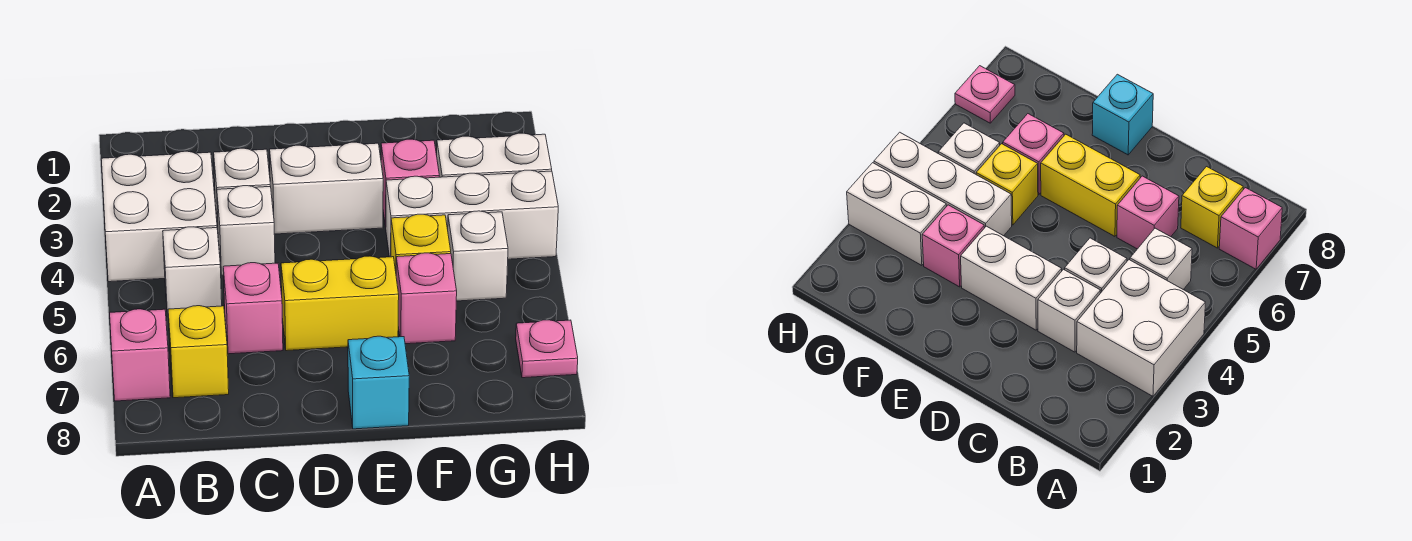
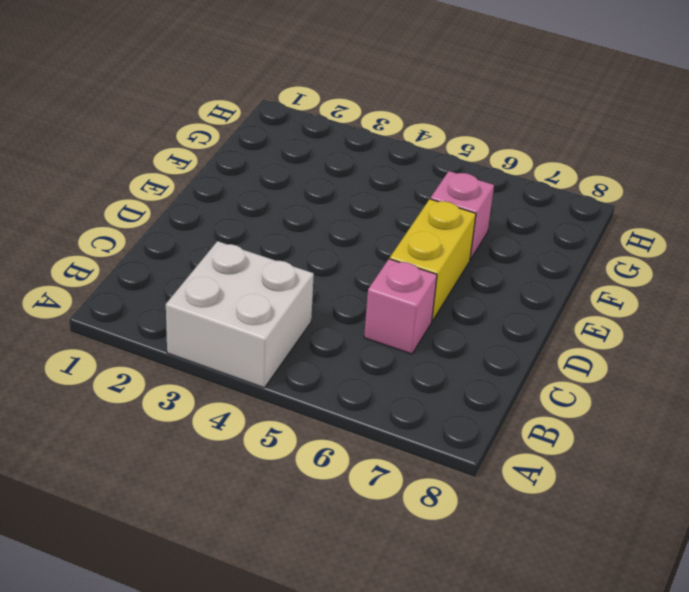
none -> pink brick A7 level 1
none -> white brick B5 level 1
none -> yellow brick B7 level 1

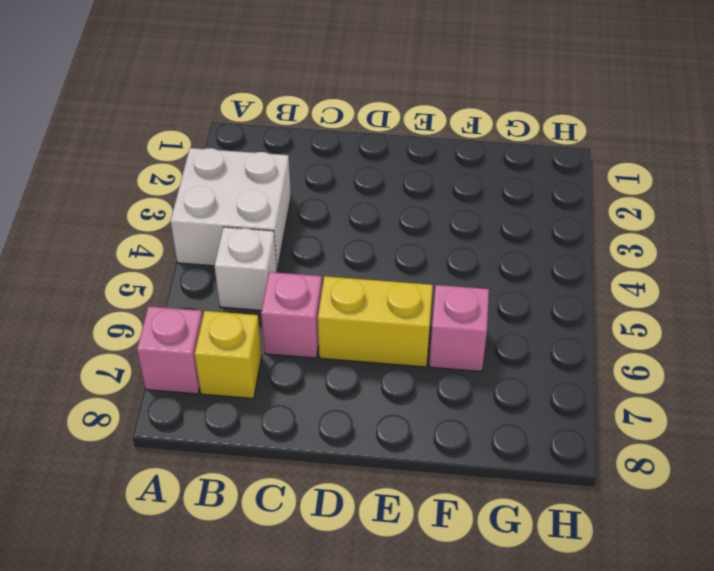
none -> white brick C3 level 1
none -> white brick C4 level 1
none -> white brick D3:E3 level 1

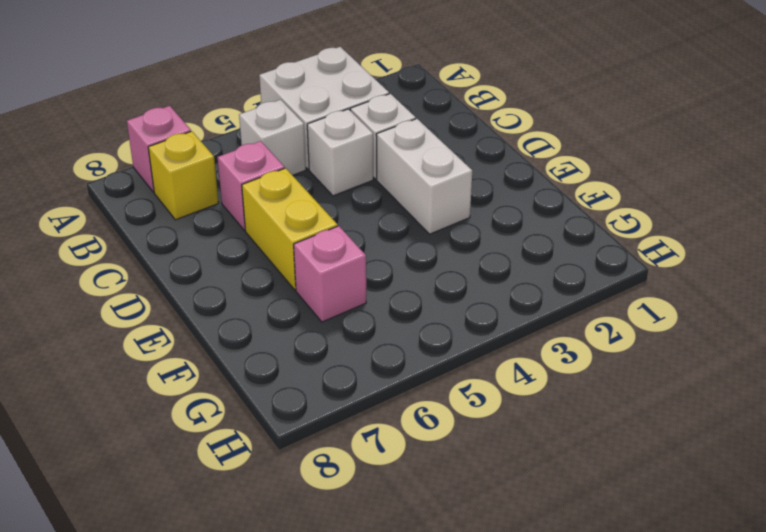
none -> cyan brick E8 level 1
none -> pink brick F3 level 1
none -> white brick F4:H4 level 1

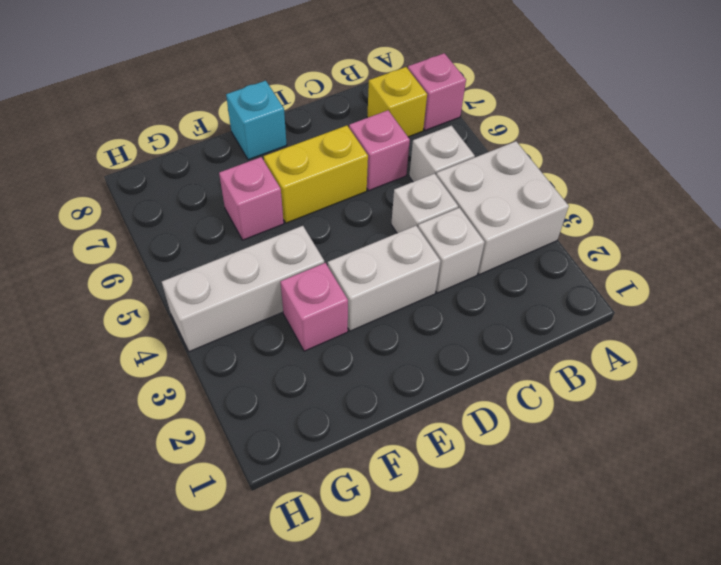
none -> yellow brick F5 level 1
none -> white brick G3:H3 level 1
none -> white brick G5 level 1

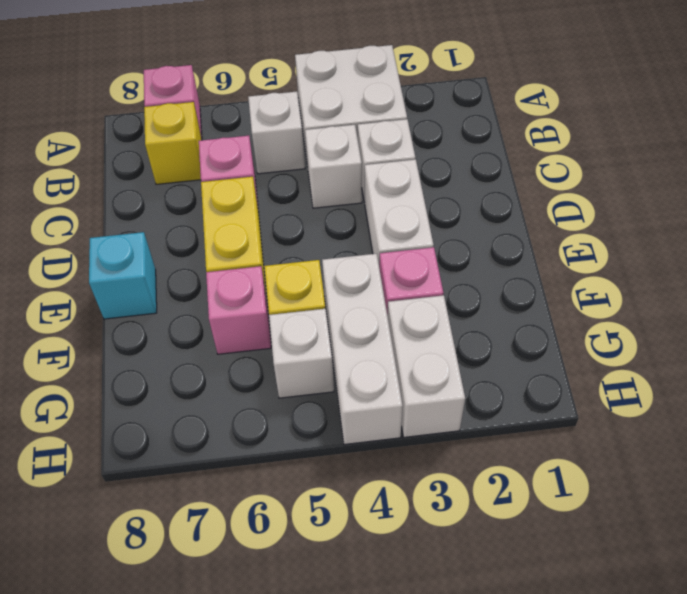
none -> pink plate H7 level 1

